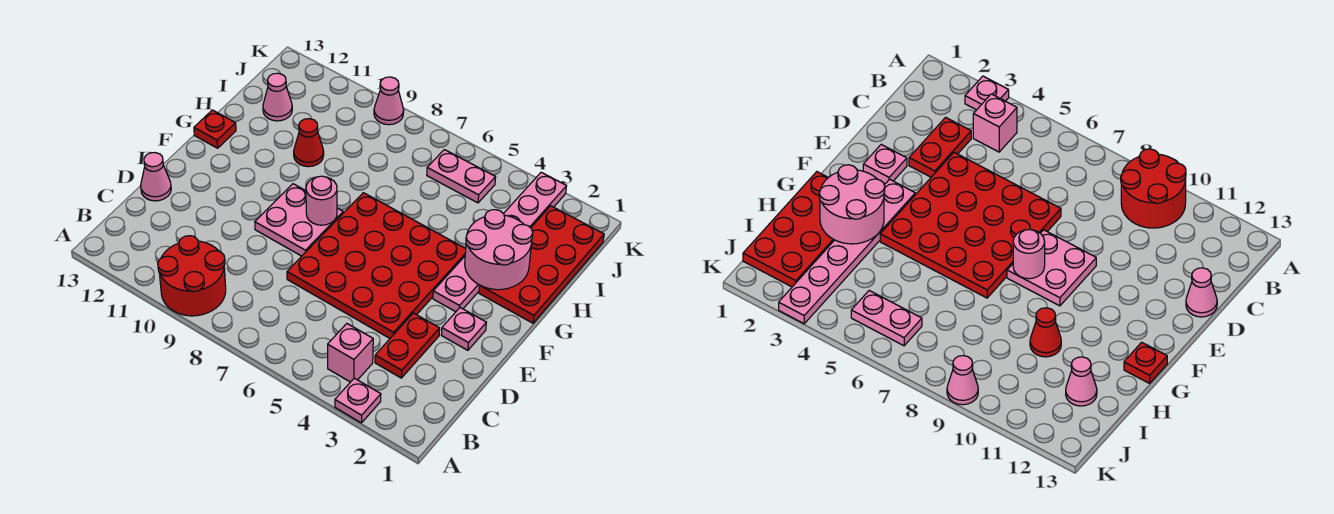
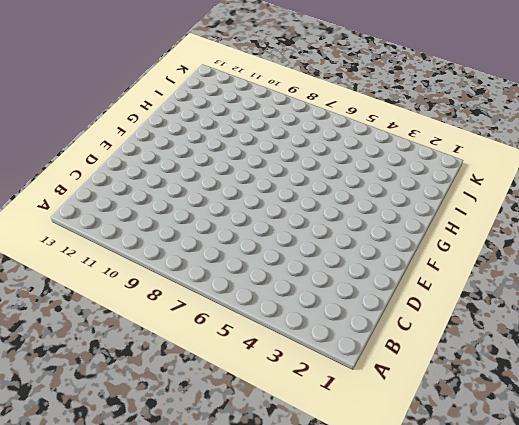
none -> pink plate A3 level 1
none -> red round brick A9:B10 level 1
none -> pink brick B4 level 1

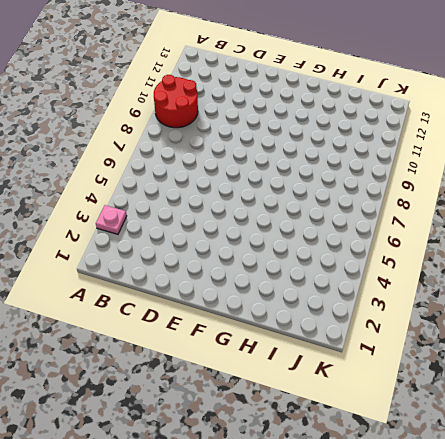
none -> pink brick B4 level 1
none -> red plate C3:D3 level 1
none -> red plate D4:G7 level 1

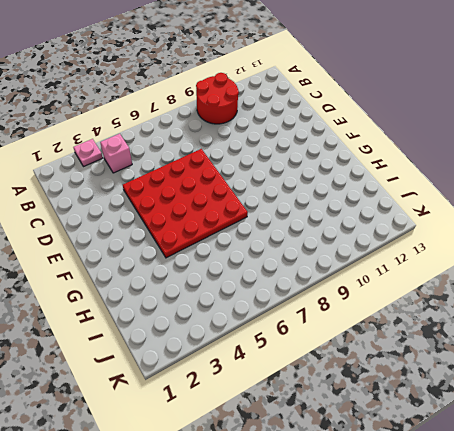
none -> red plate C3:D3 level 1
none -> pink cone D13 level 1
none -> pink plate E2 level 1

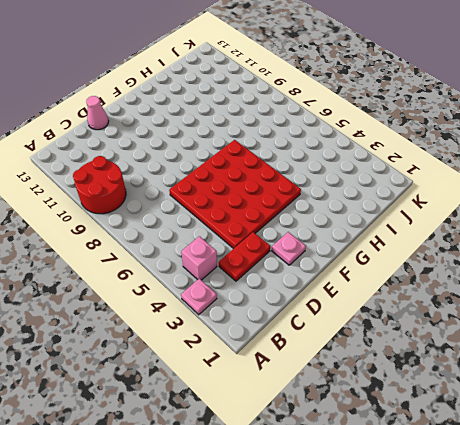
none -> pink plate E8:F9 level 1
none -> pink plate F3:K3 level 1
none -> red plate G1:J2 level 1

